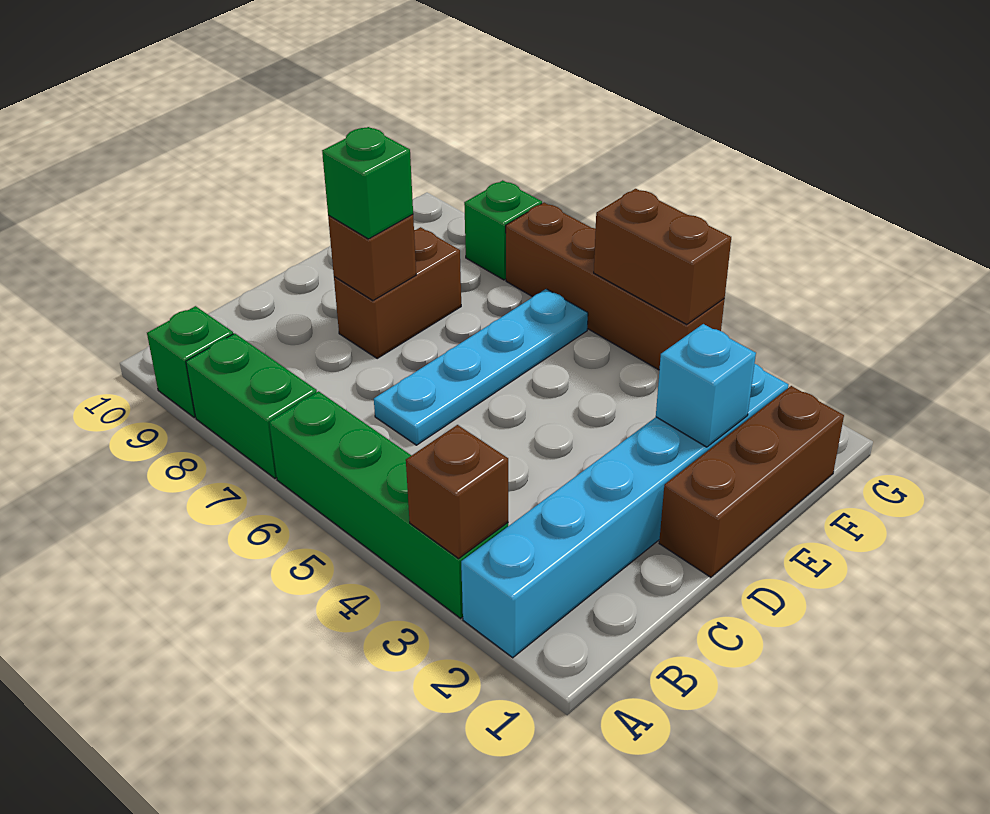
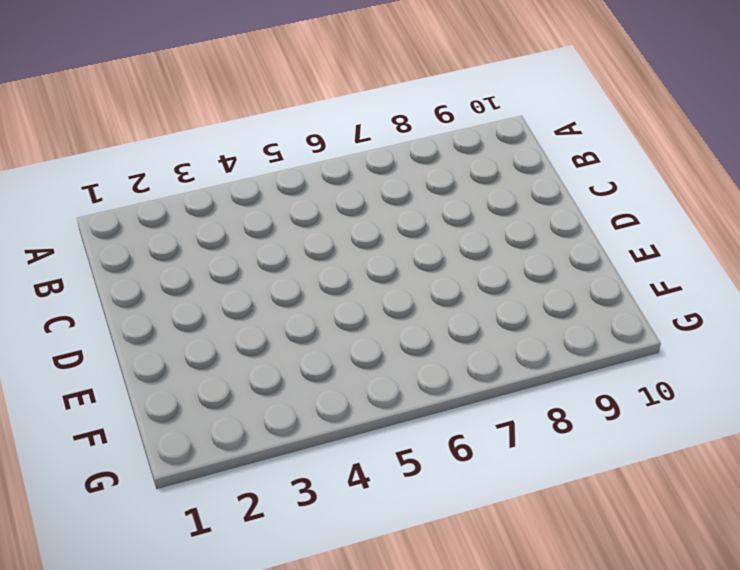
none -> cyan brick A2:F2 level 1
none -> green brick A3:A6 level 1
none -> green brick A7:A8 level 1

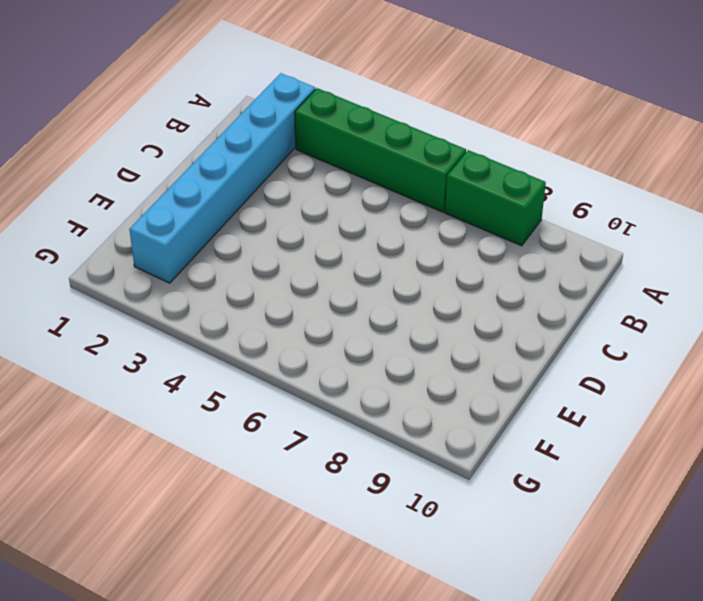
none -> green brick A9 level 1
none -> cyan plate C6:F6 level 1
none -> brown brick D1:F1 level 1

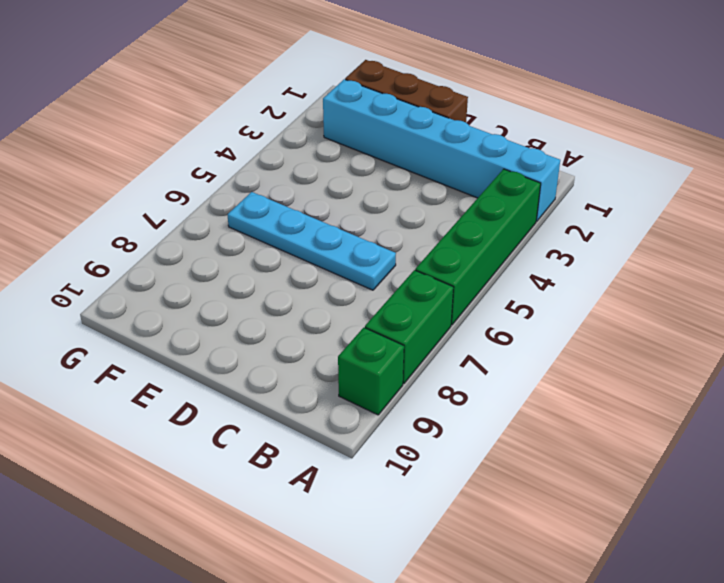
none -> brown brick D8:E8 level 1
none -> brown brick G4:G7 level 1
none -> green brick G8 level 1

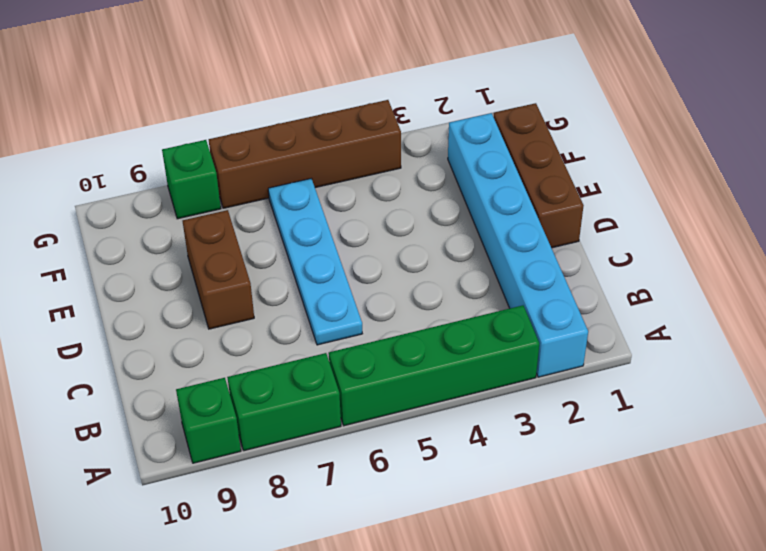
none -> brown brick A3 level 2
none -> brown brick D8 level 2
none -> cyan brick E2 level 2

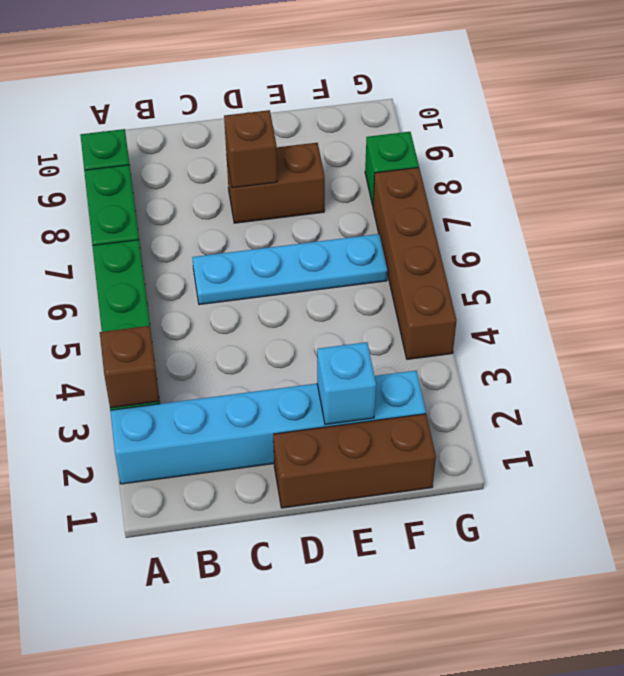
none -> brown brick G4:G5 level 2
none -> green brick D8 level 3

